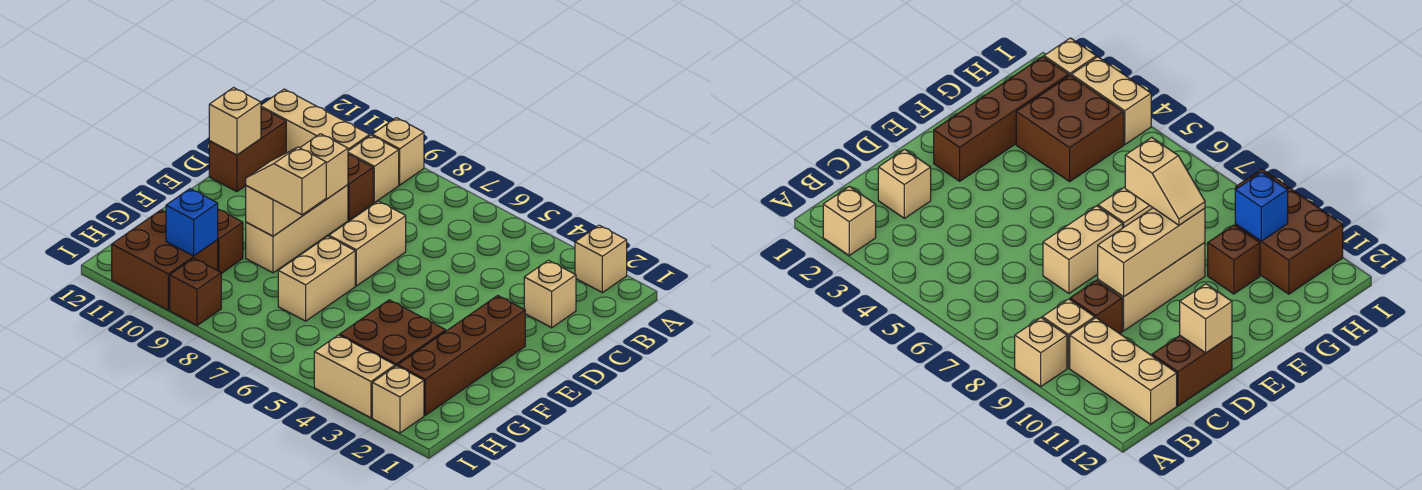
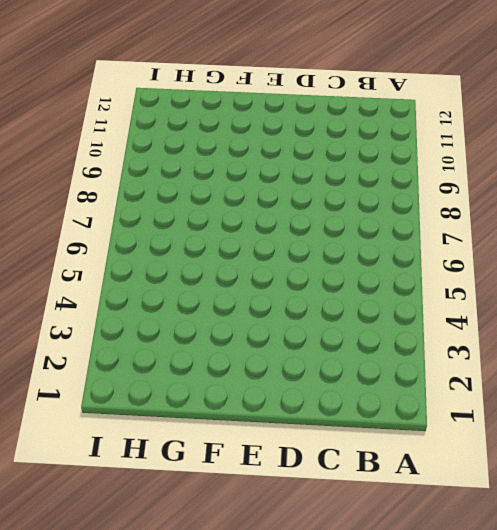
none -> tan brick A2 level 1
none -> tan brick A9 level 1
none -> tan brick B9 level 1

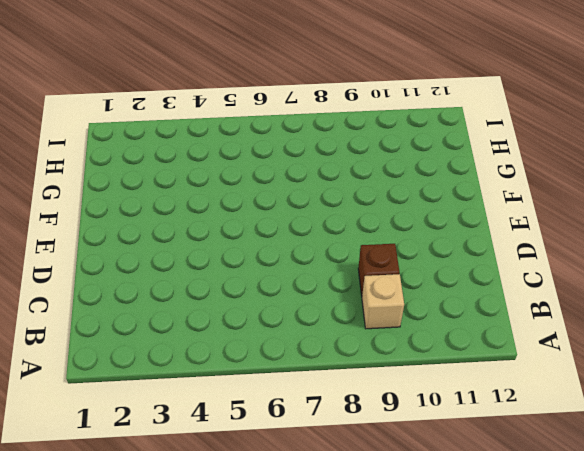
none -> tan brick A2 level 1
none -> tan brick A9 level 1
none -> tan brick B10:B12 level 1

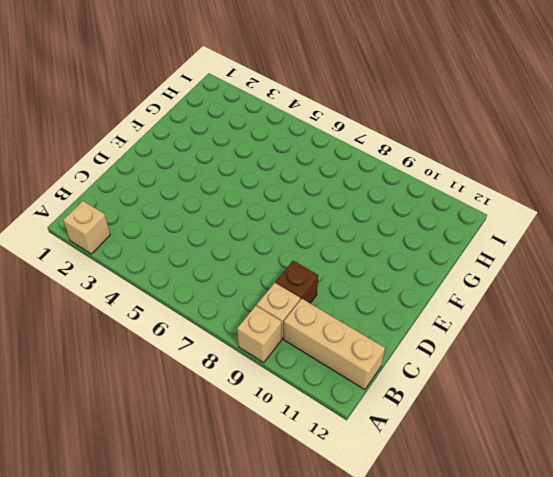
none -> tan brick C2 level 1
none -> brown brick C12:D12 level 1
none -> tan brick D7:E7 level 1

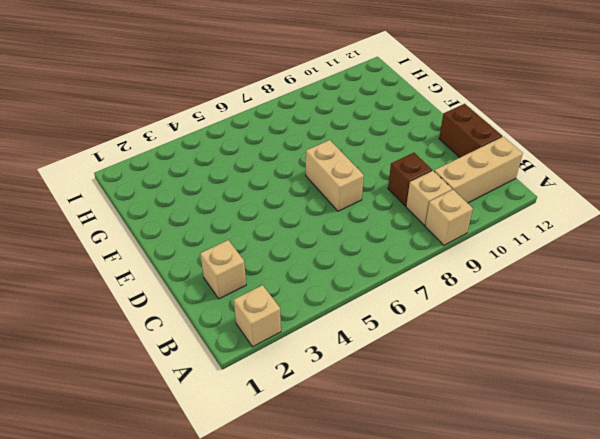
none -> tan brick D9:F9 level 1
none -> brown brick E2:H2 level 1
none -> tan brick F7:G7 level 1

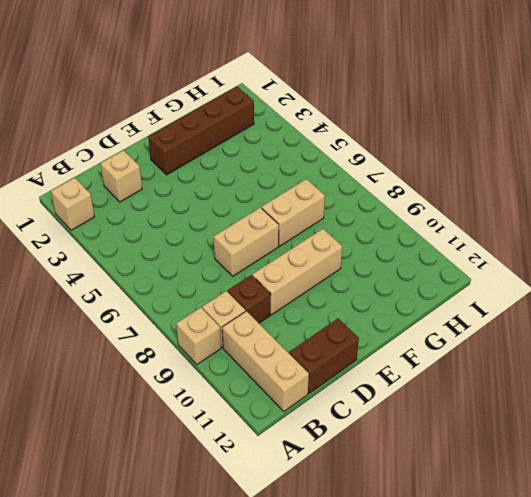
none -> brown brick G3:H4 level 1
none -> brown brick G10 level 1
none -> brown brick H10:I11 level 1

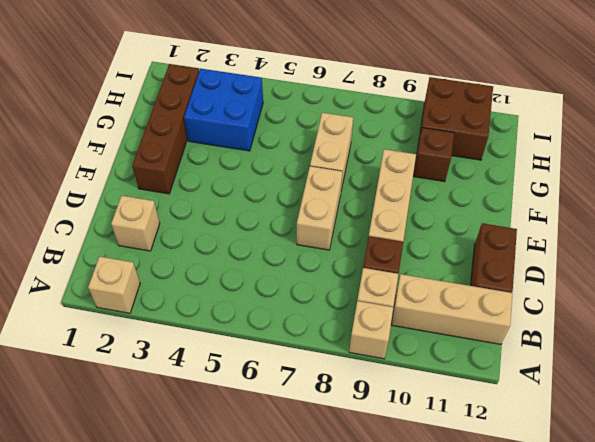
blue brick G3:H4 level 1 -> brown brick G3:H4 level 1
none -> tan brick I2 level 1
none -> tan brick I3:I4 level 1
none -> brown brick I9 level 1

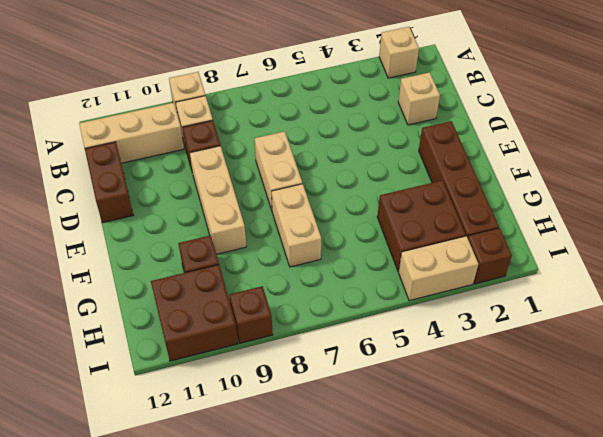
brown brick I2 level 1 -> tan brick I2 level 1
none -> tan brick D9:F9 level 2
none -> tan brick D12 level 2
none -> blue brick H10 level 2

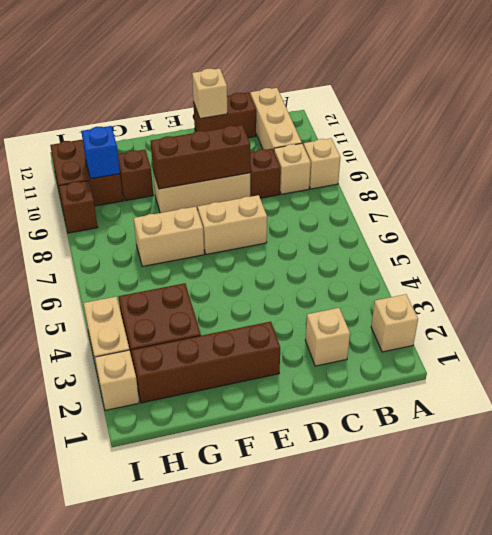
brown brick D9:F9 level 2 -> tan brick D9:F9 level 2
none -> tan slope F8:F9 level 3 top 8

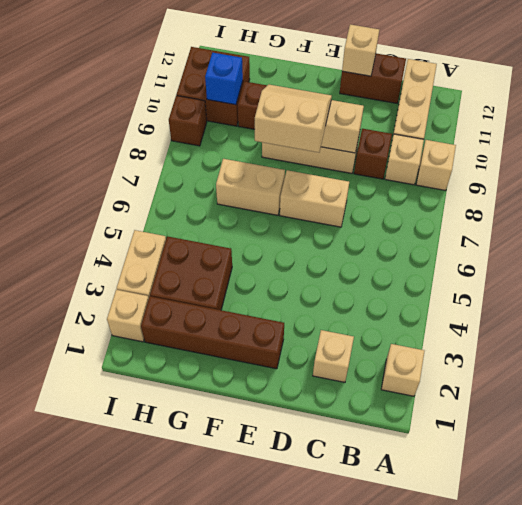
tan slope E8:F9 level 3 top 8 -> tan slope F8:F9 level 3 top 8

